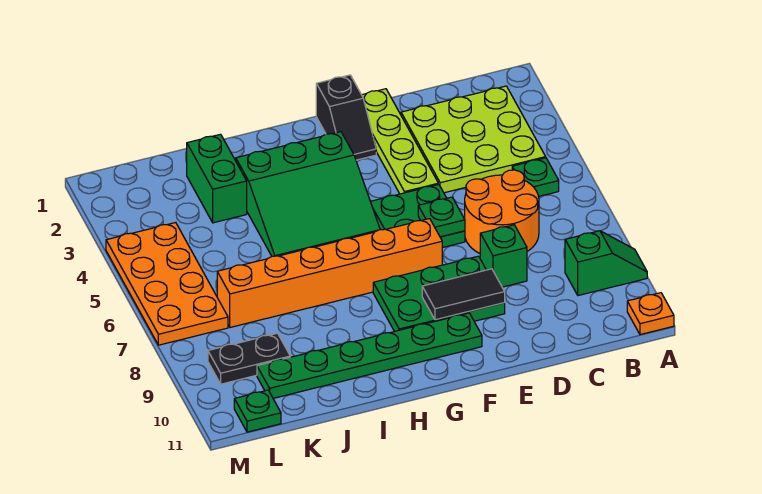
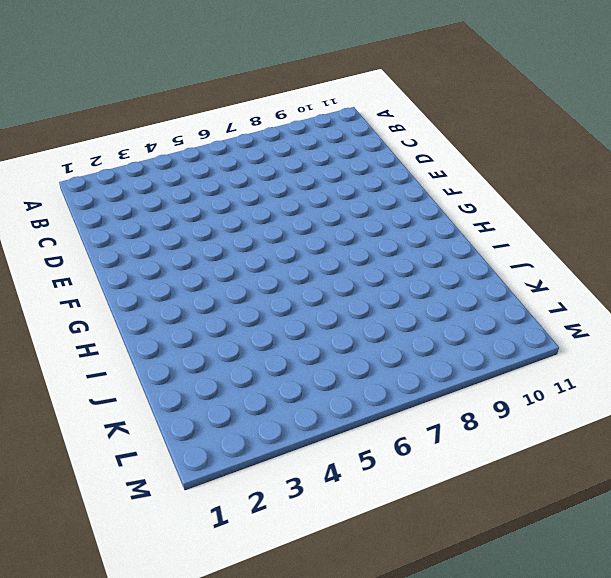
none -> green slope A9:B9 level 1 top B
none -> orange plate A11 level 1
none -> lime plate B2:D4 level 1

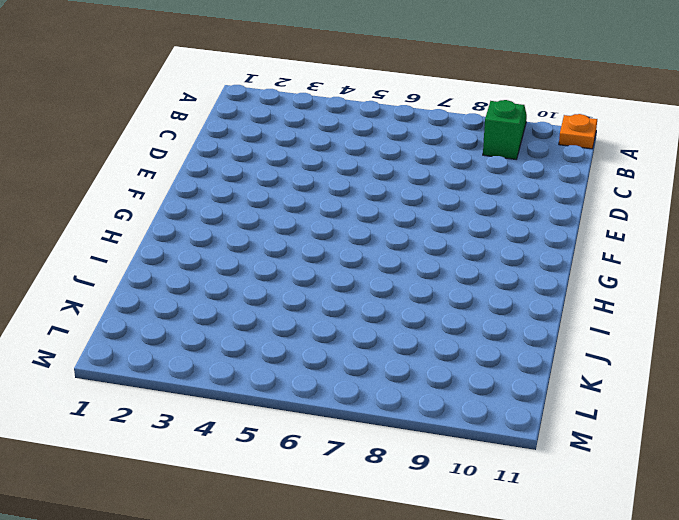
none -> lime plate B2:D4 level 1
none -> green plate B5 level 1
none -> orange round brick C6:D7 level 1

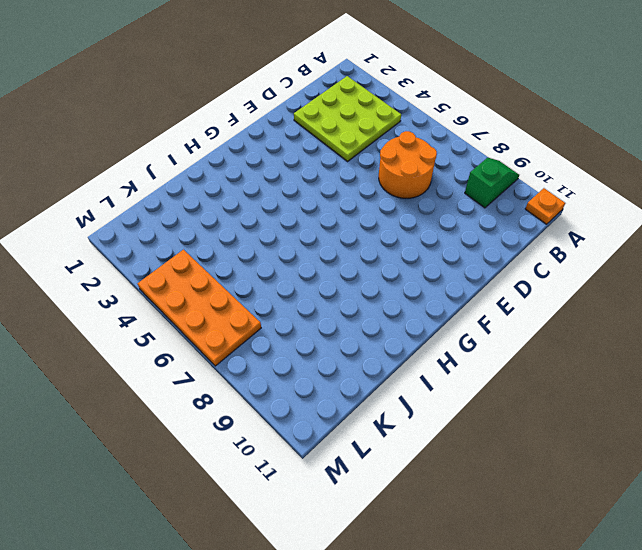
none -> green plate B5 level 1
none -> green brick D8 level 1
none -> lime plate E1:E4 level 1

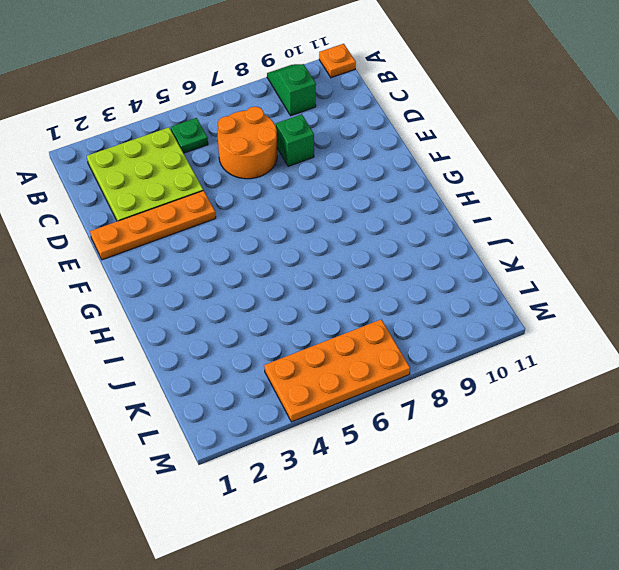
orange plate E1:E4 level 1 -> lime plate E1:E4 level 1
none -> green plate E5:F6 level 1
none -> green plate E8:G9 level 1
none -> black slope F1:F2 level 1 top 1

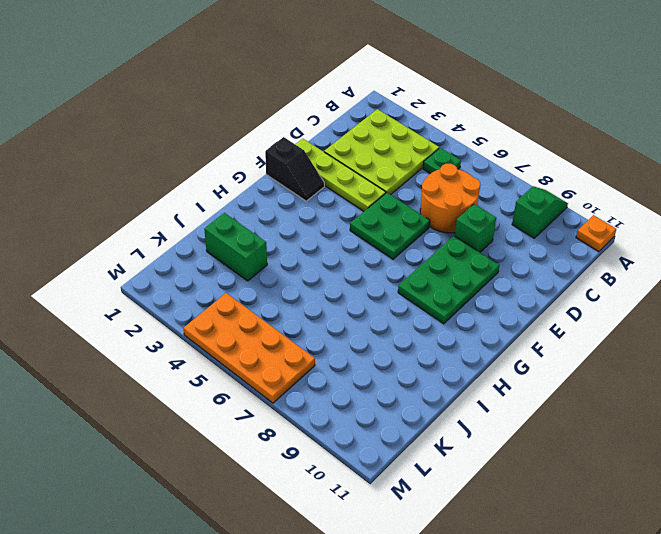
none -> orange brick F7:K7 level 1
none -> green plate F10:K10 level 1
none -> green slope G3:I5 level 1 top 3

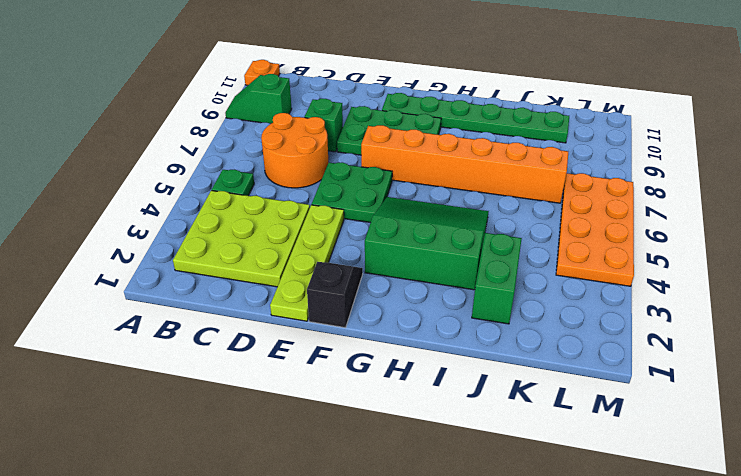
none -> black plate K9:L9 level 1
none -> green plate L11 level 1
none -> green plate E6 level 2

